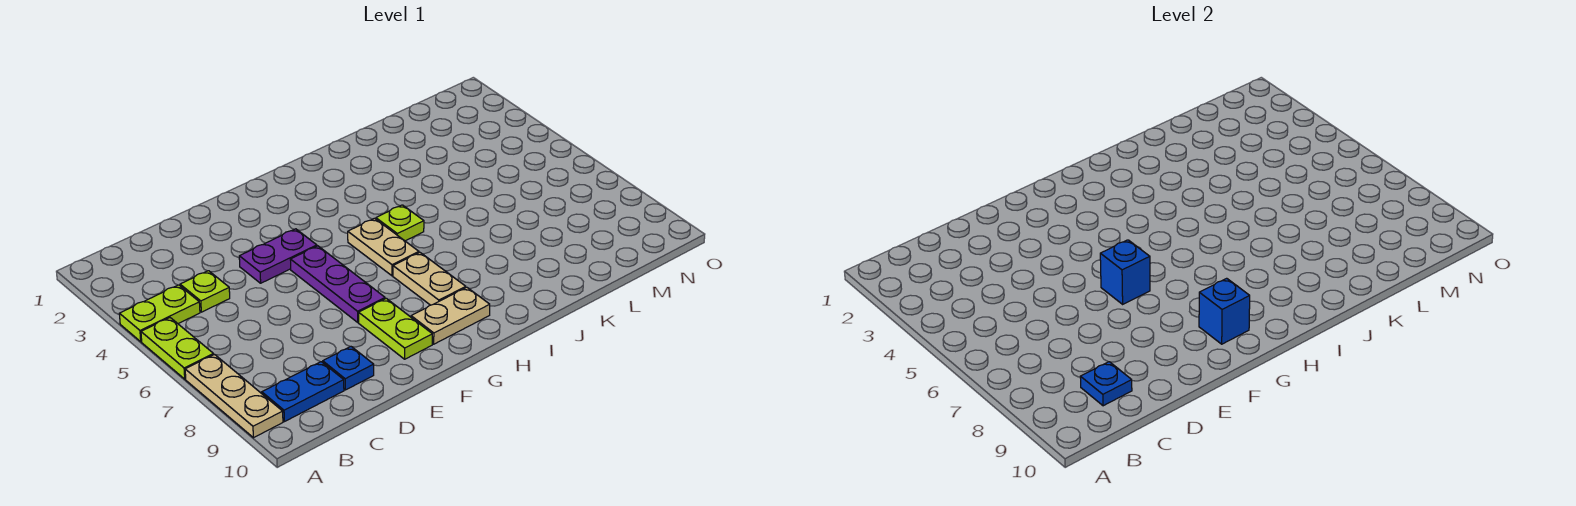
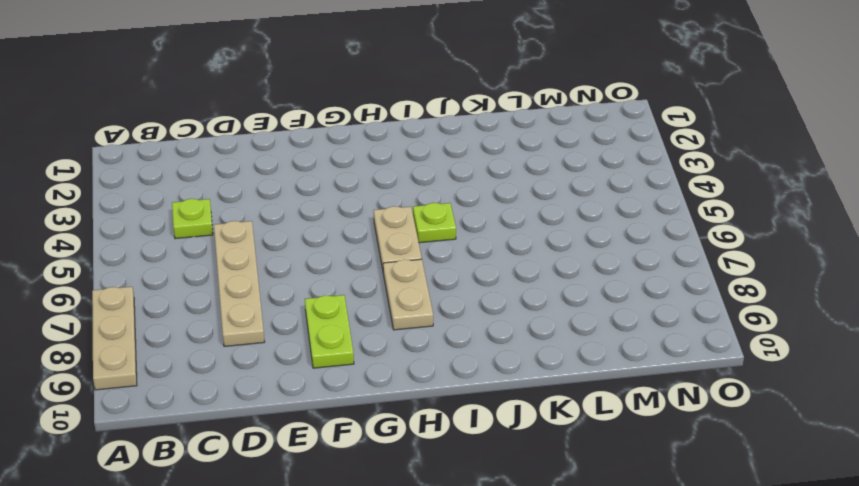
tan plate D5:D8 level 1 -> none
none -> lime plate A4:B4 level 1
none -> lime plate A5:A6 level 1
none -> blue plate B9:C9 level 1

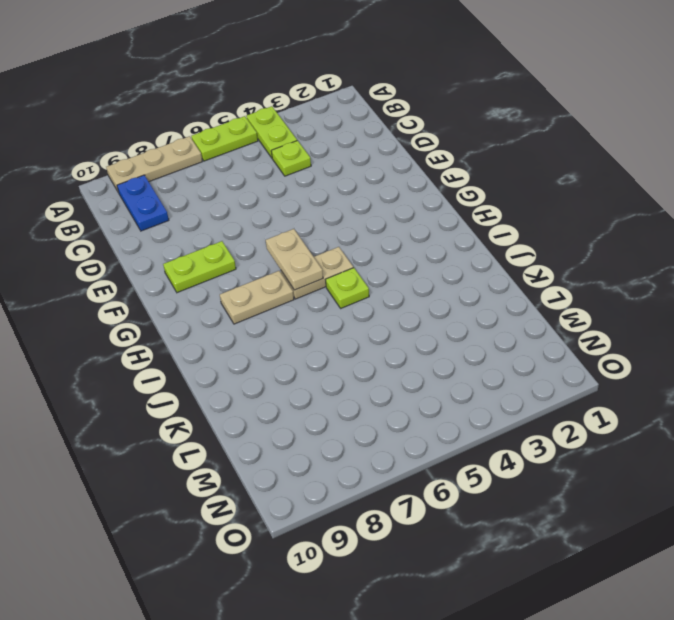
tan plate G6:H6 level 2 -> tan plate G9:H9 level 1
none -> blue plate D9 level 1
none -> purple plate E4:F4 level 1
none -> purple plate F5:F7 level 1

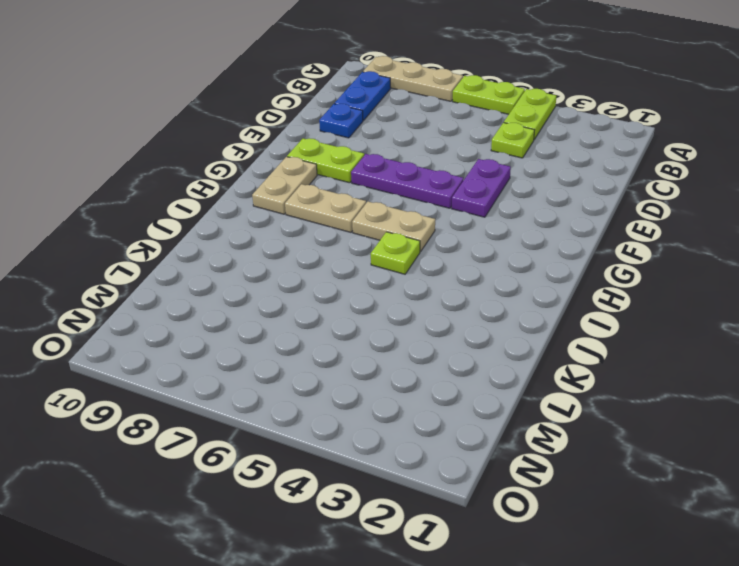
none -> blue plate C9 level 2
none -> blue brick F6 level 2
none -> blue brick G9 level 2

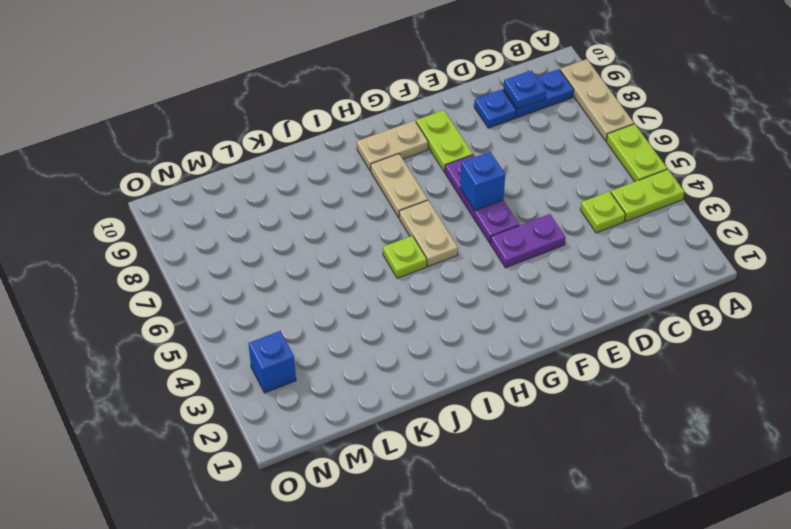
blue brick N3 level 1 -> blue brick G9 level 2

